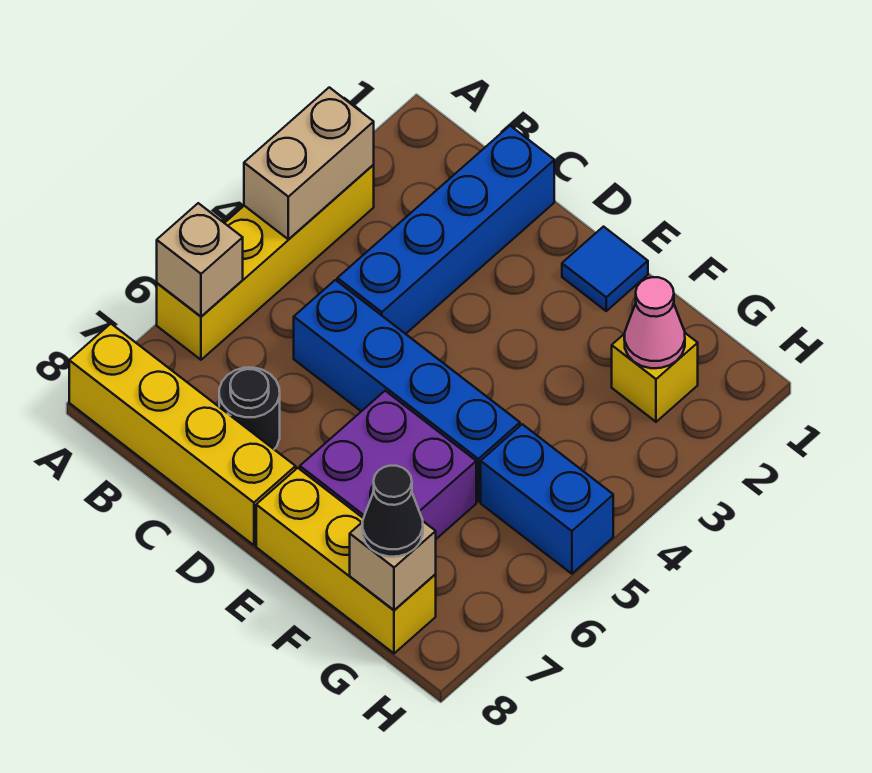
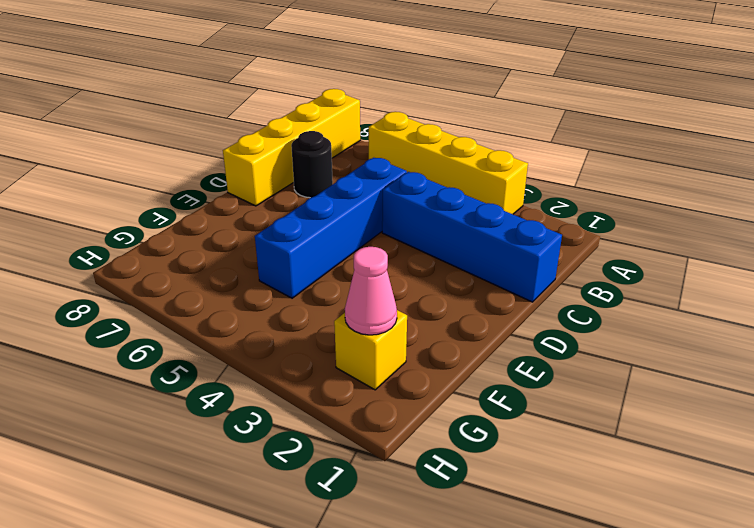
none -> blue tile E1 level 1
none -> purple brick E6:F7 level 1
none -> yellow brick E8:G8 level 1

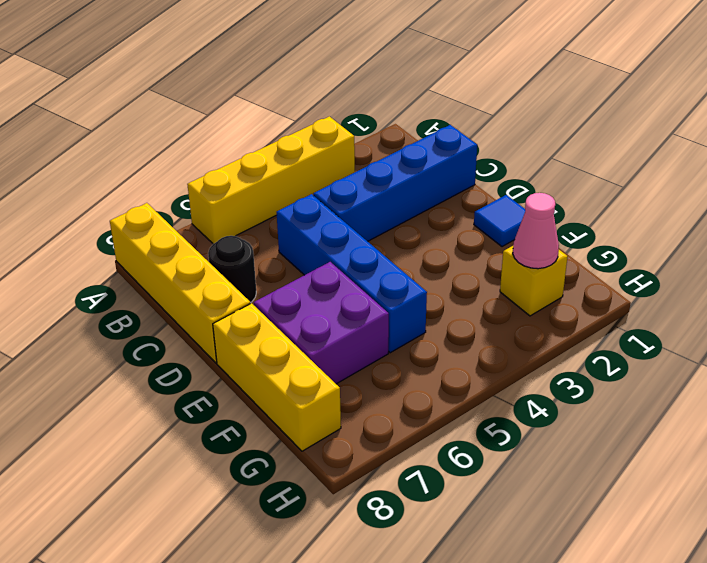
none -> blue brick G5:H5 level 1
none -> tan brick A3:A4 level 2
none -> tan brick A6 level 2

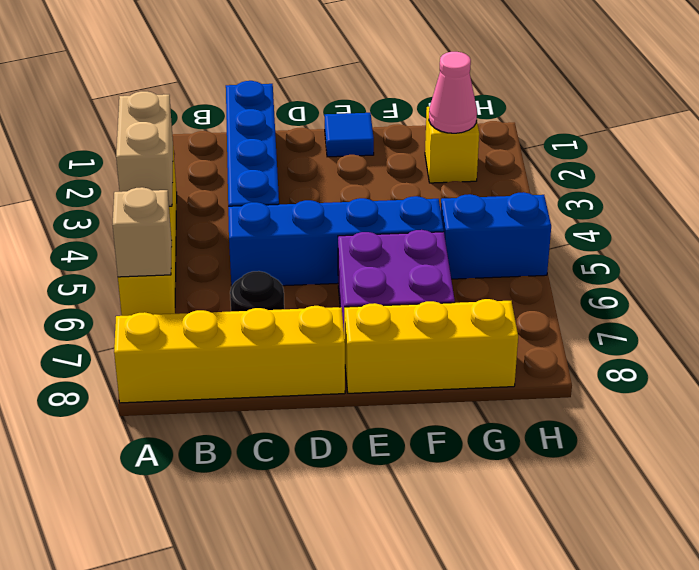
none -> tan brick G8 level 2
none -> black cone G8 level 3

